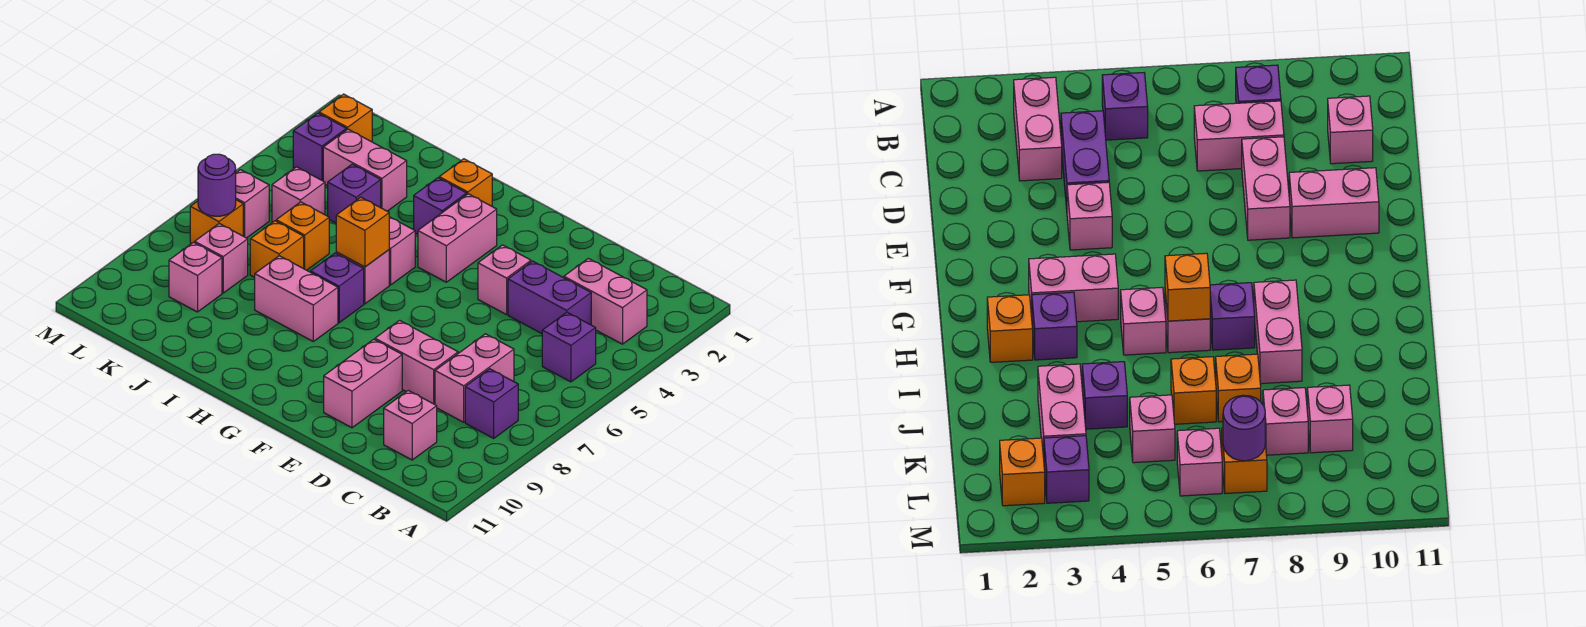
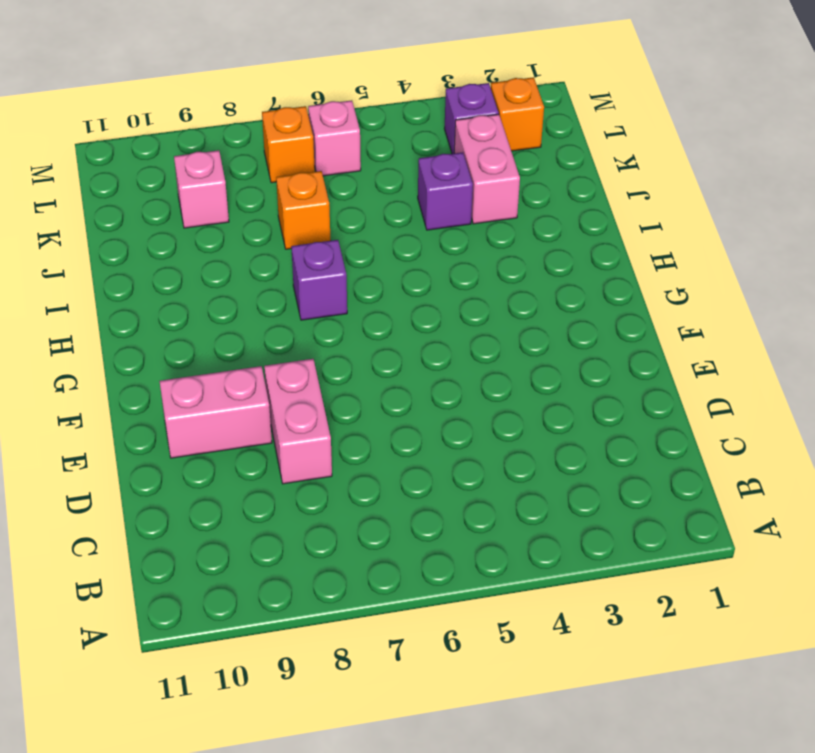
none -> pink brick B3:C3 level 1
none -> purple brick B5 level 1
none -> purple brick B8 level 1

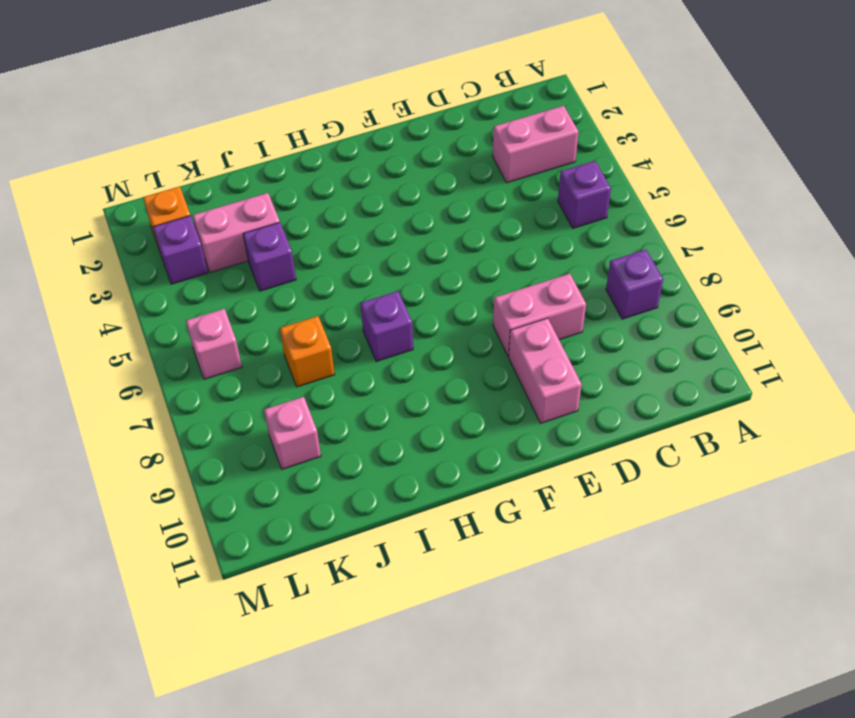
none -> purple brick C4:D4 level 1
none -> pink brick C7:C8 level 1
none -> pink brick C10 level 1

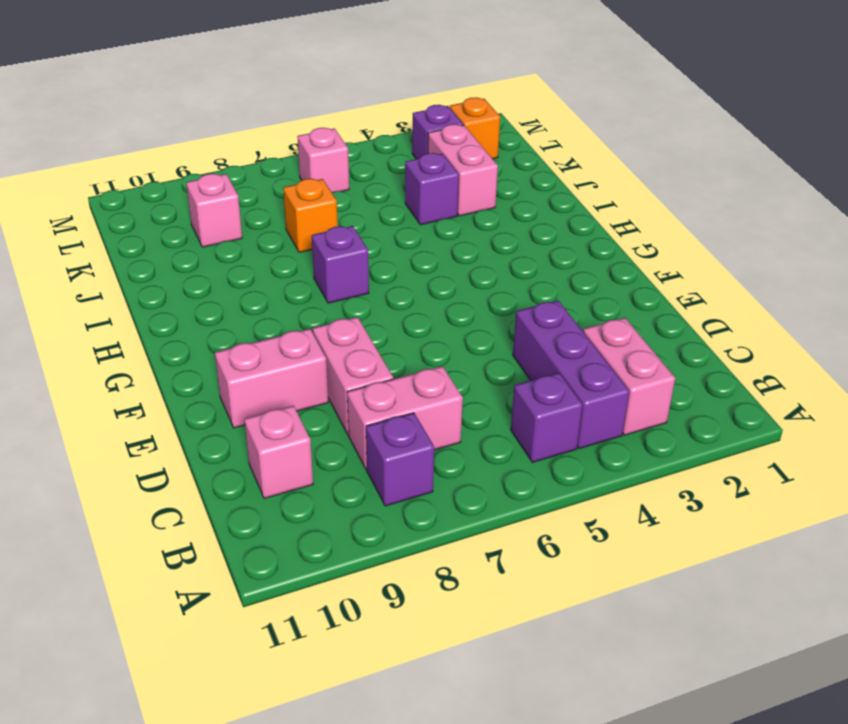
purple brick B4:D4 level 1 -> purple brick C4:D4 level 1
none -> pink brick E4 level 1
none -> pink brick G3:G4 level 1
none -> orange brick H2 level 1

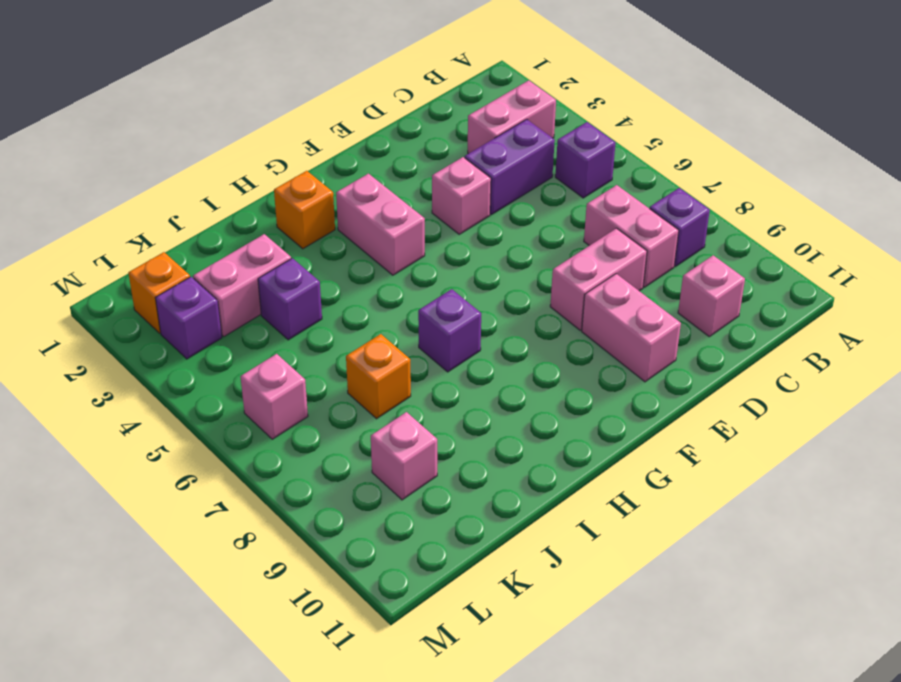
none -> purple brick H3 level 1
none -> pink brick H5 level 1
none -> pink brick H6 level 1

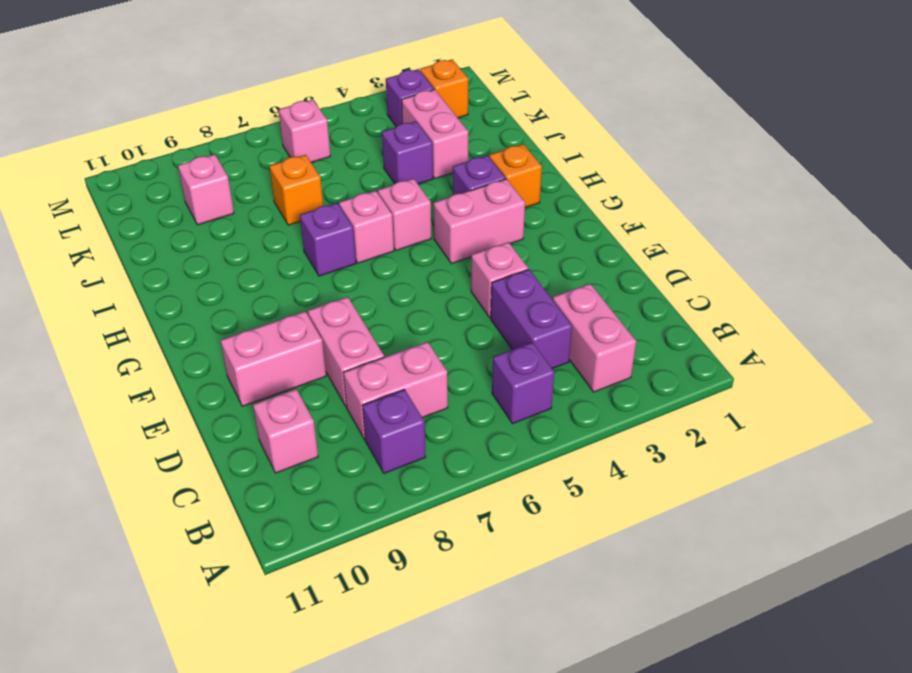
none -> pink brick H8:I8 level 1
none -> orange brick J6 level 1
none -> pink brick K5 level 1

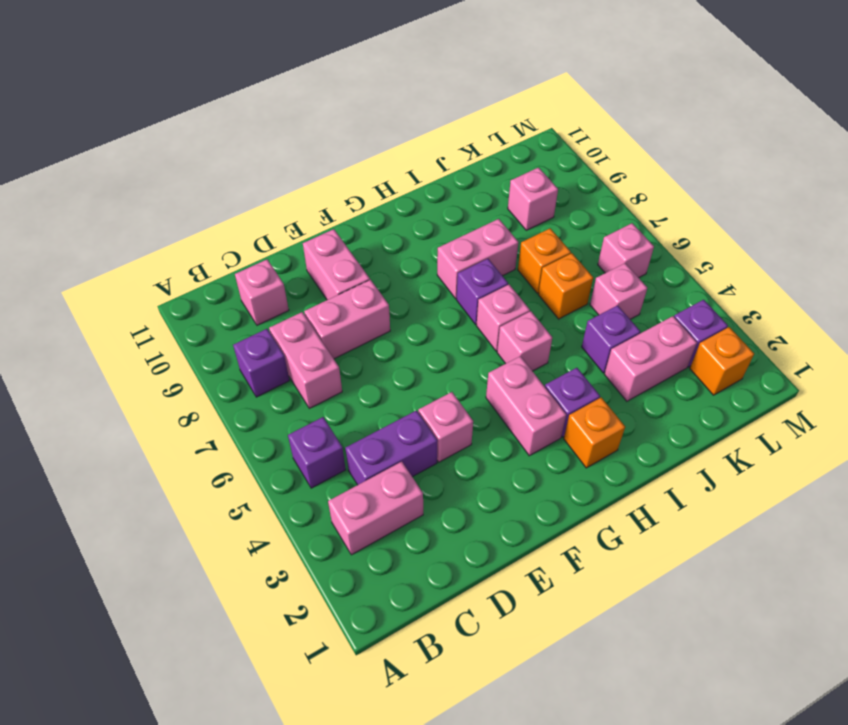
none -> pink brick K8 level 1
none -> orange brick L7 level 1
none -> orange brick H6 level 2

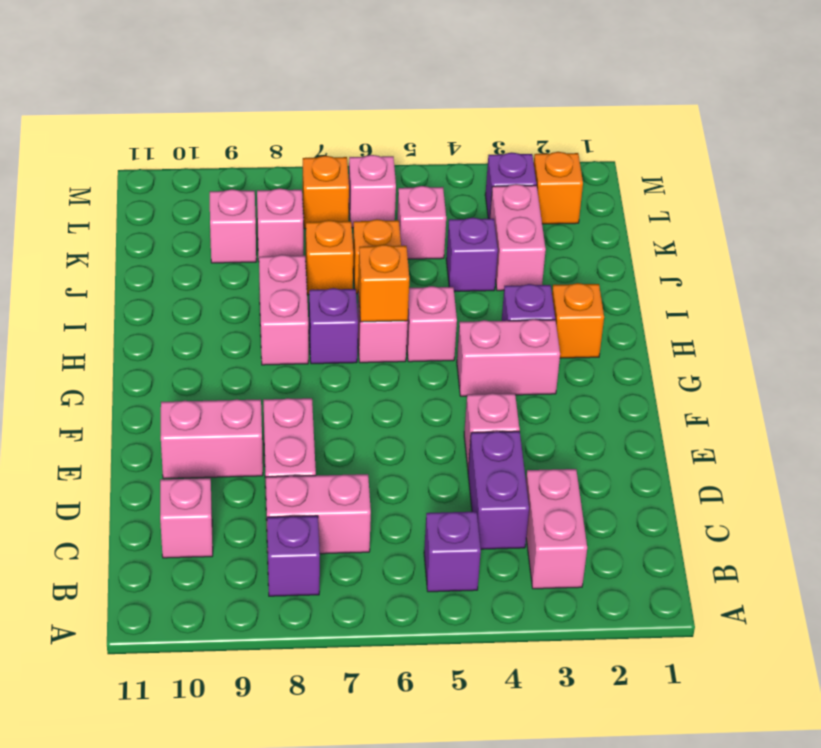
none -> purple round brick L7 level 2

